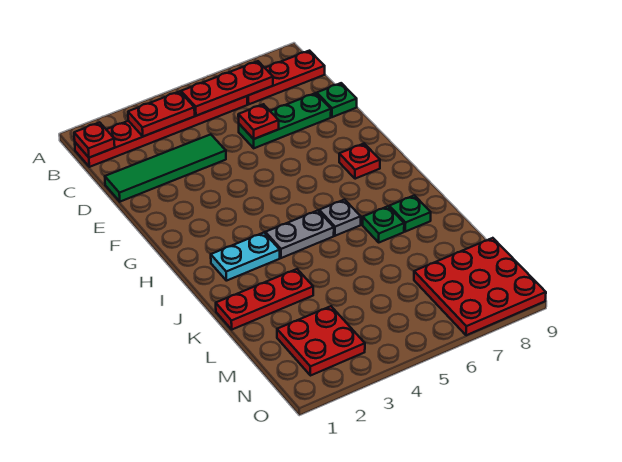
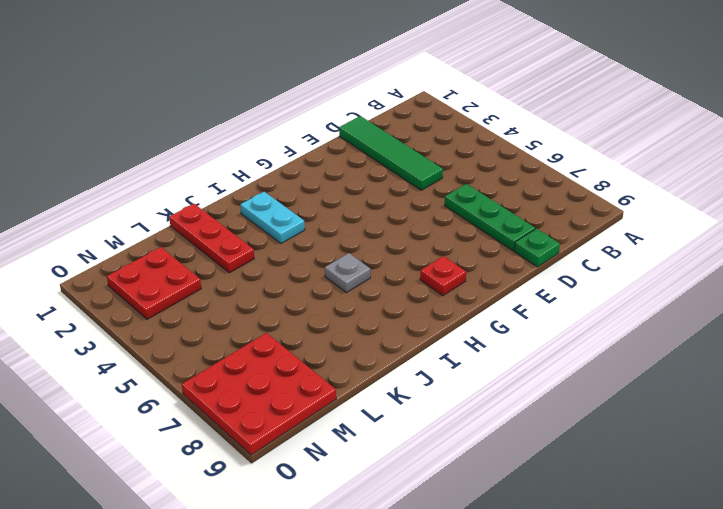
none -> red plate B1:B6 level 1
none -> red plate B7:B9 level 1
none -> grey plate I4:I5 level 1

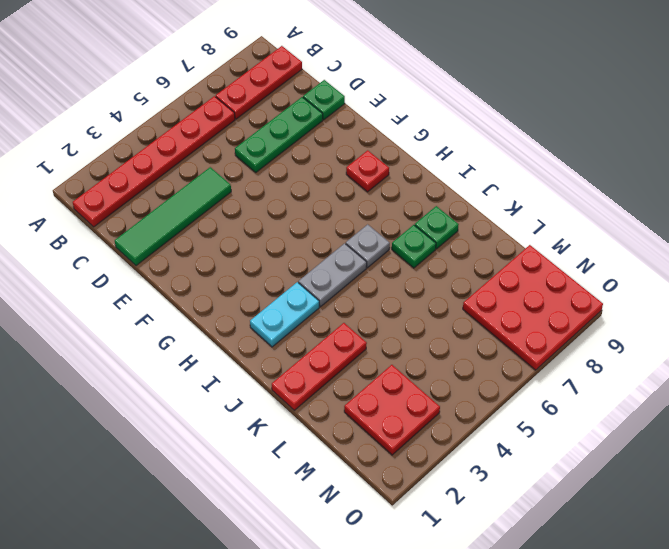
none -> red plate B1 level 2
none -> red plate B3:B4 level 2
none -> red plate B5:B7 level 2

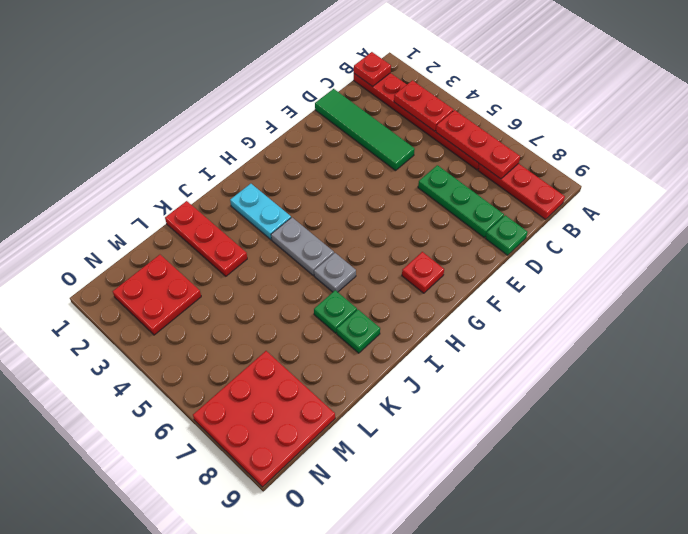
none -> red plate D6 level 2

